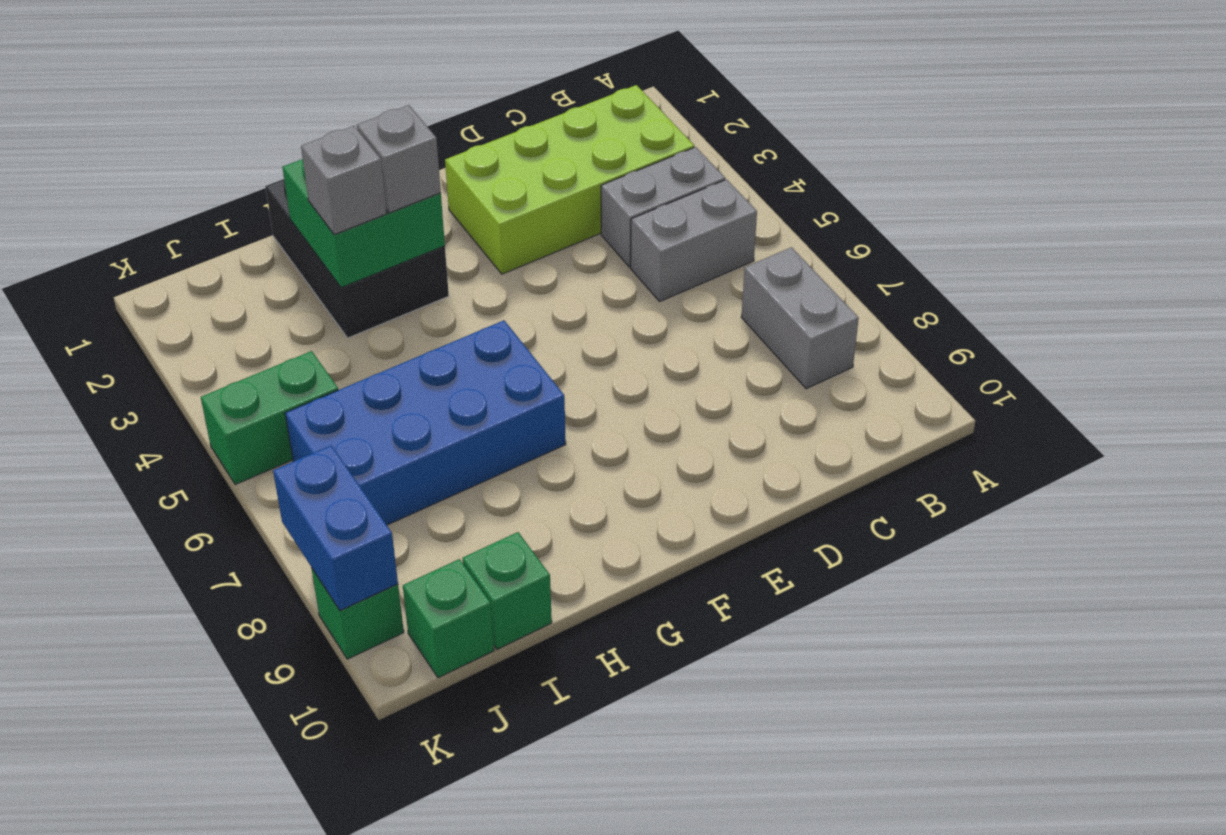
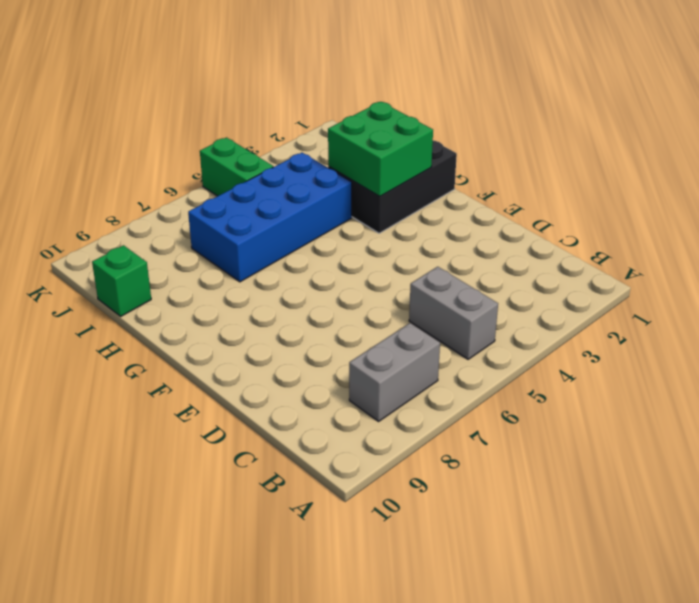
blue brick H4:I7 level 1 -> blue brick G6:J7 level 1
none -> lime brick B2:E3 level 1
none -> grey brick B4:C4 level 1
none -> green brick J10 level 1

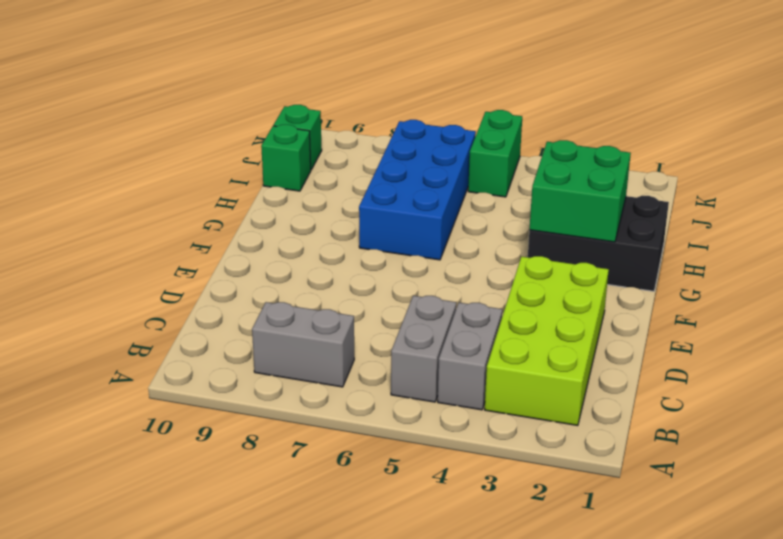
none -> green brick K9 level 1
none -> blue brick K8:K9 level 2
none -> grey brick G3 level 3

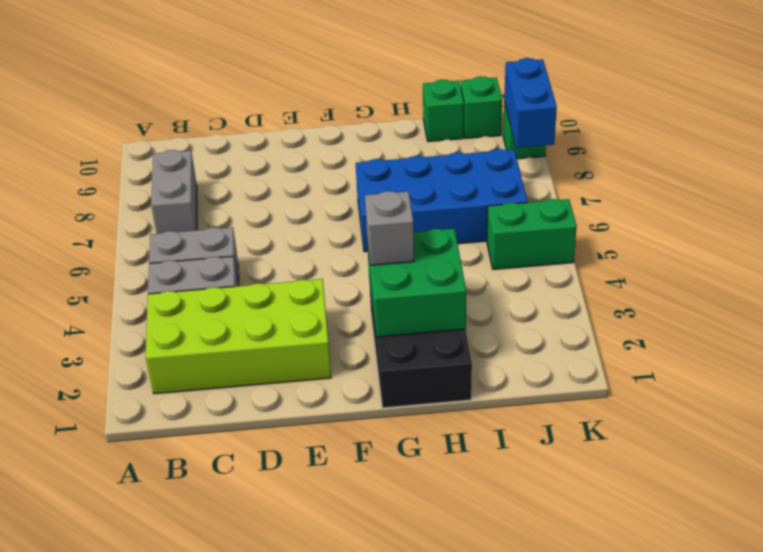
none -> grey brick H3 level 3

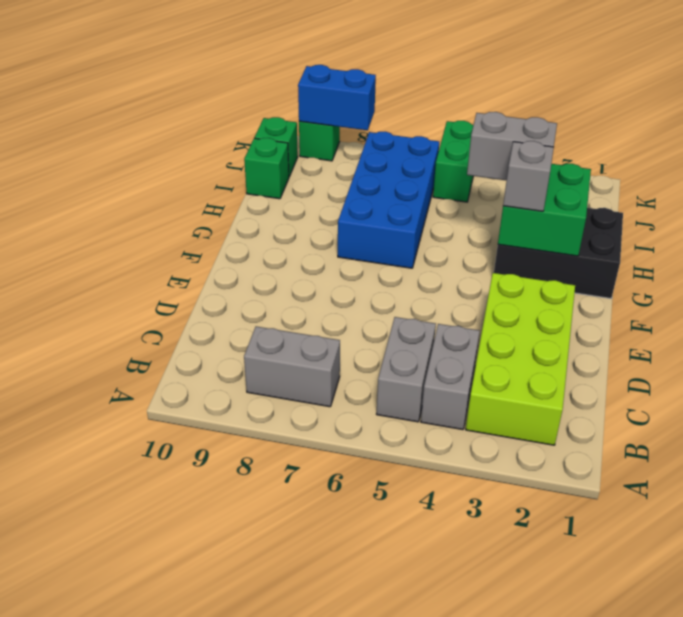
grey brick H3:H4 level 3 -> grey brick H3 level 3

